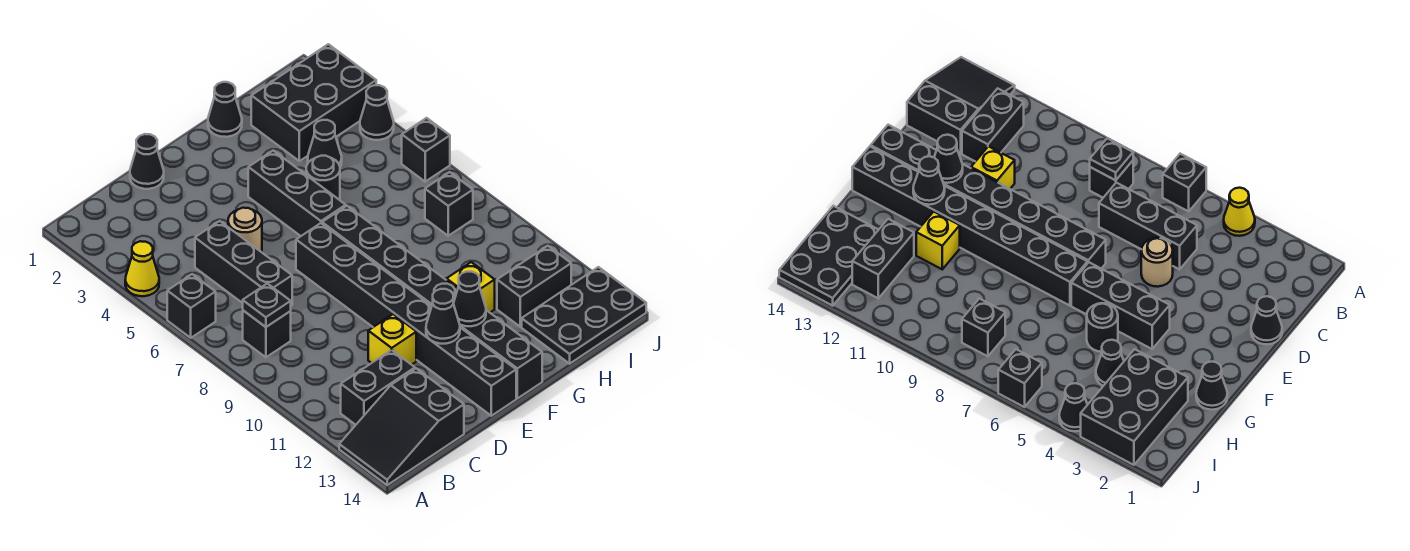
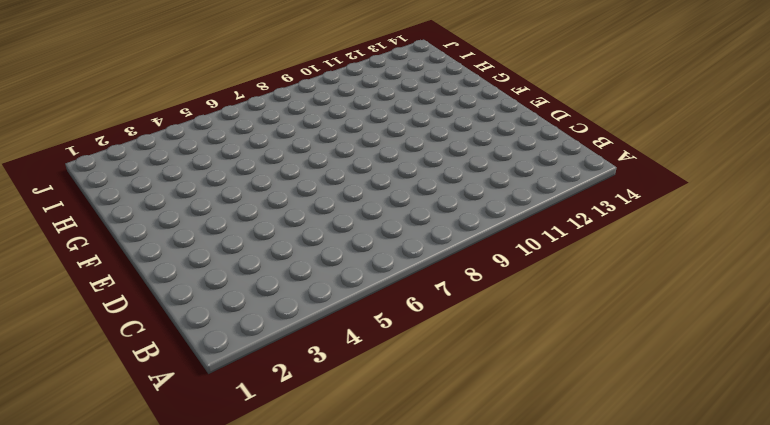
none -> yellow cone A4 level 1
none -> black brick A6 level 1
none -> black slope A13:C14 level 1 top C

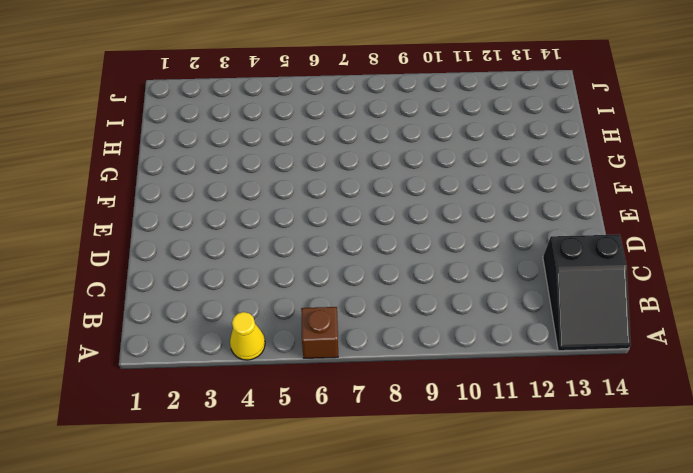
brown brick A6 level 1 -> black brick A6 level 1
none -> black brick B8 level 1
none -> black brick B12:C12 level 1
none -> black brick C5:C7 level 1

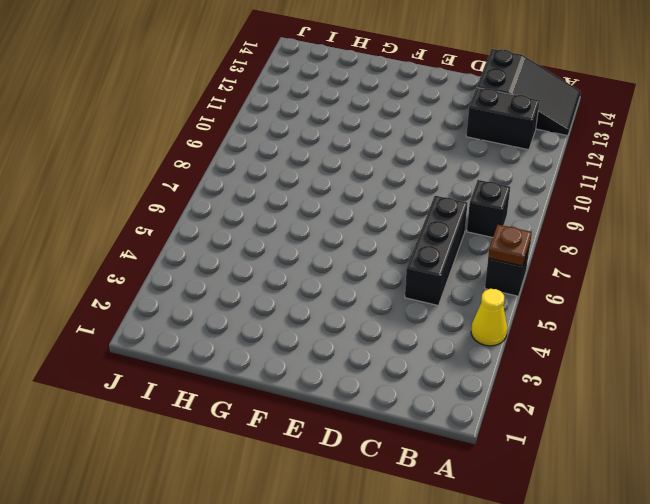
brown plate A6 level 2 -> none
none -> black cone D1 level 1
none -> tan round brick D5 level 1
none -> yellow brick D11 level 1

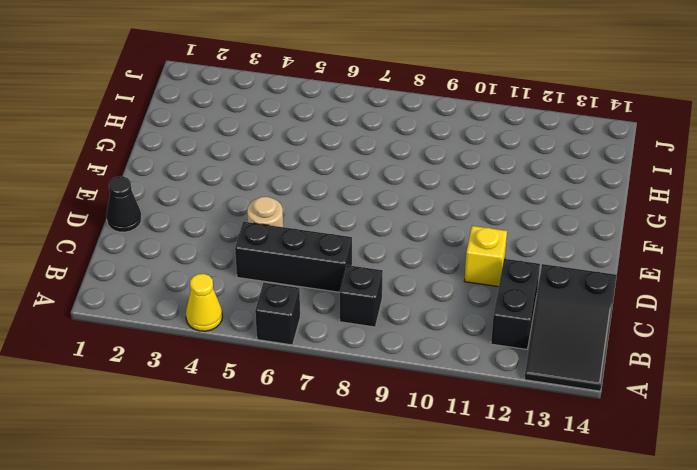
none -> black brick E7:E14 level 1
none -> black brick F4:F6 level 1
none -> black brick F7:F14 level 1

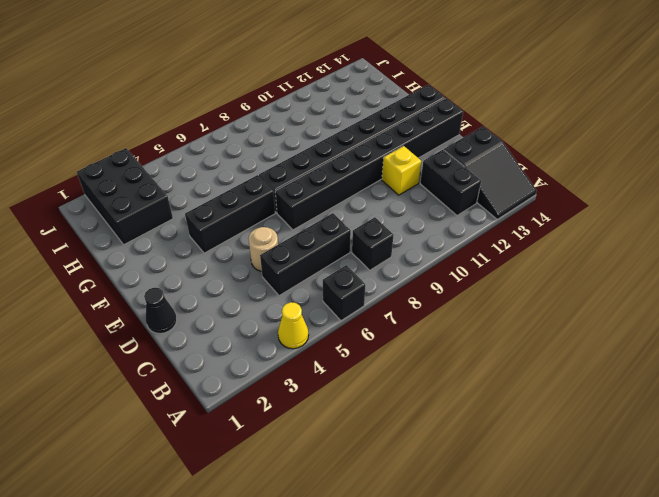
none -> black cone G1 level 1
none -> black round brick G5 level 1
none -> yellow brick G11 level 1

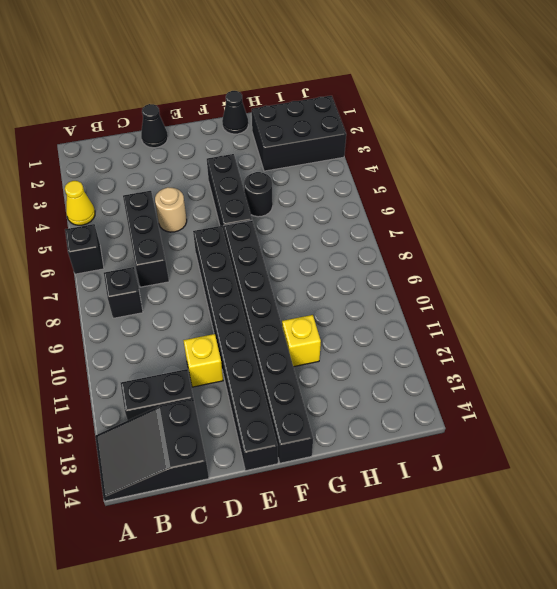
none -> black cone H4 level 1
none -> black brick H12:I12 level 1
none -> black plate H13:J14 level 1

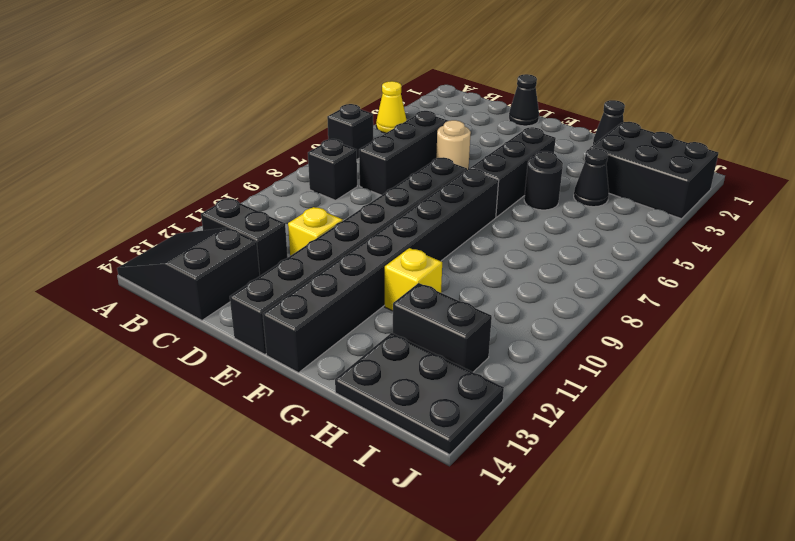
none -> black brick I8 level 1
none -> black cone J4 level 1
none -> black brick J6 level 1

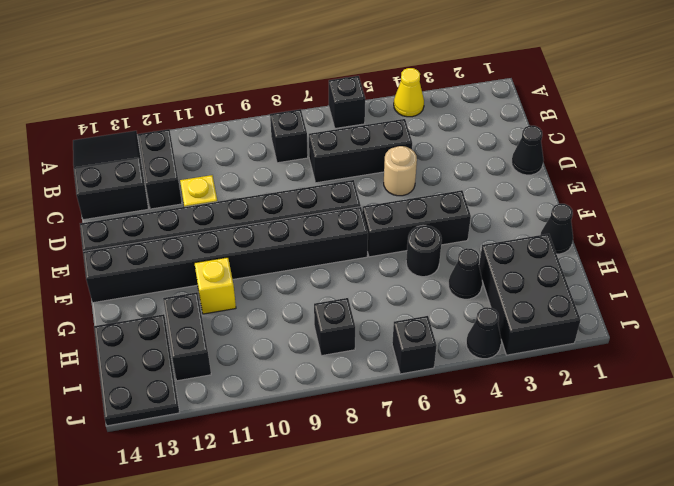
none -> black plate B8 level 2
none -> black cone E12 level 2
none -> black cone F12 level 2

